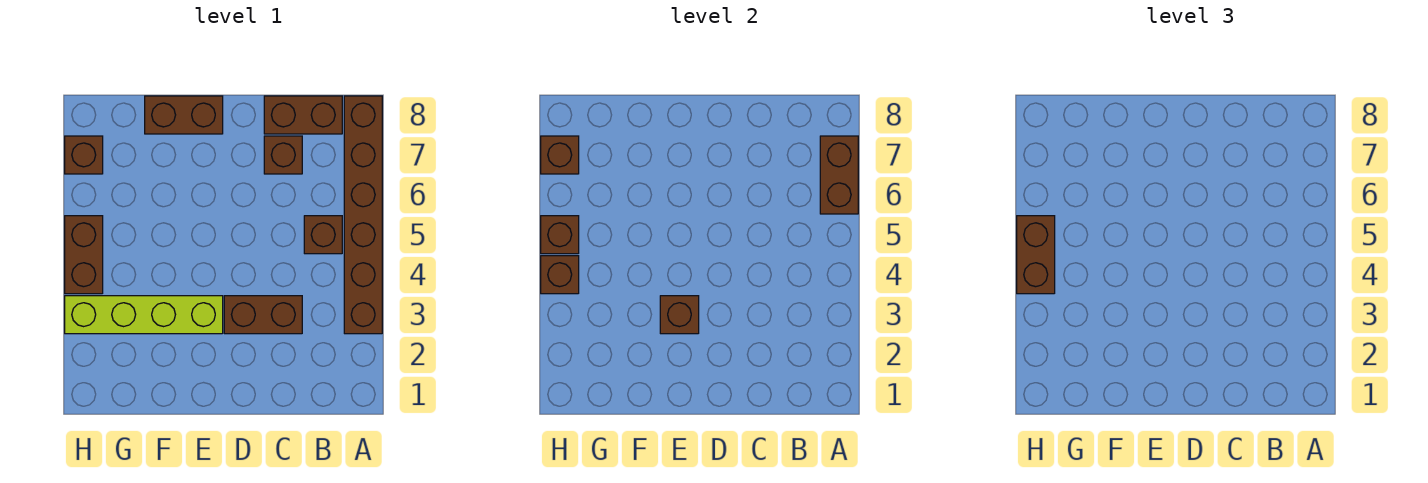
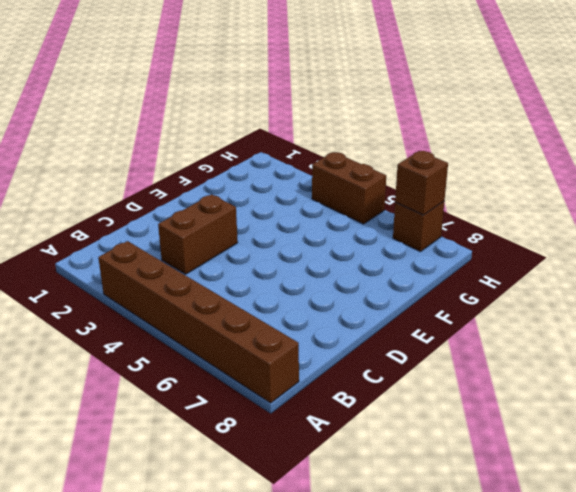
none -> brown brick B5 level 1
none -> brown brick B8:C8 level 1
none -> brown brick C7 level 1

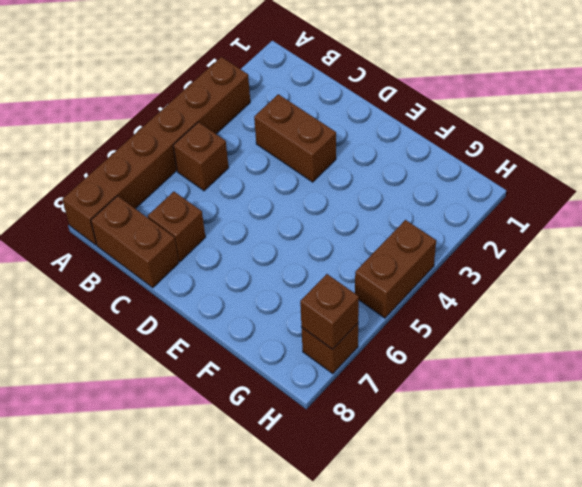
none -> lime brick E3:H3 level 1
none -> brown brick E8:F8 level 1
none -> brown brick A6:A7 level 2

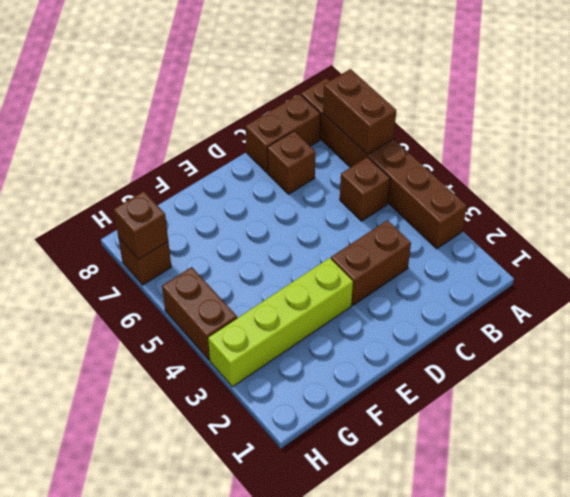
none -> brown brick E8:F8 level 1
none -> brown brick E3 level 2
none -> brown brick H4 level 2

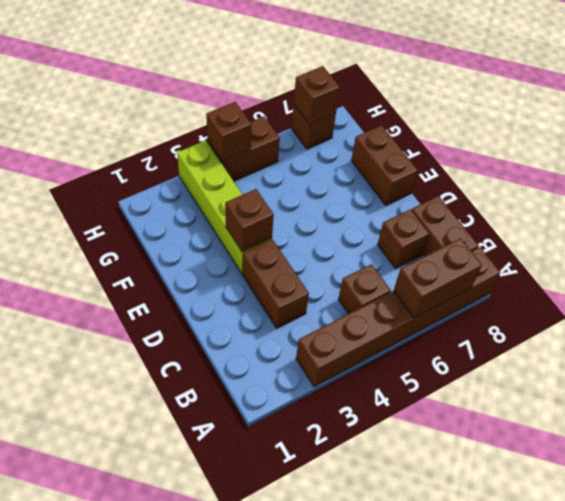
none -> brown brick H5 level 2
none -> brown brick H4:H5 level 3

